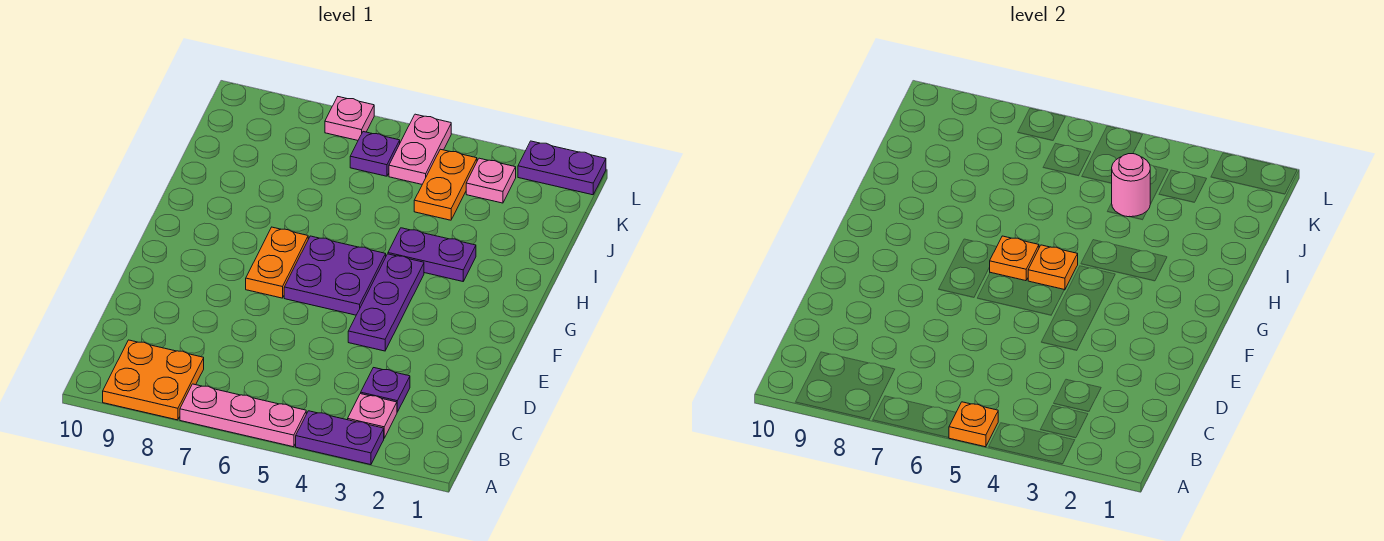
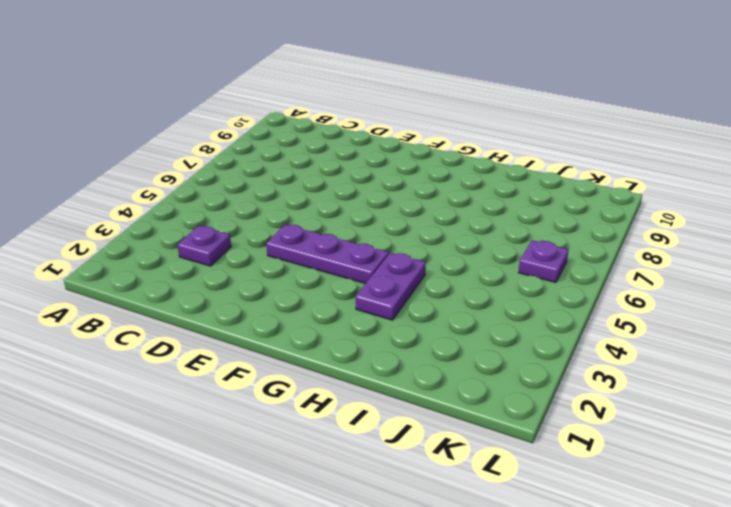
none -> purple plate A3:A4 level 1
none -> pink plate A5:A7 level 1
none -> orange plate A8:B9 level 1

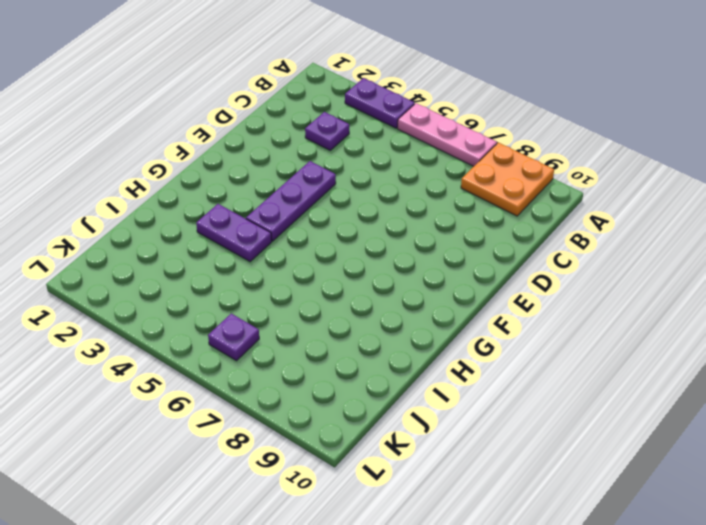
none -> pink plate B3 level 1
none -> purple plate F5:G6 level 1
none -> orange plate F7:G7 level 1

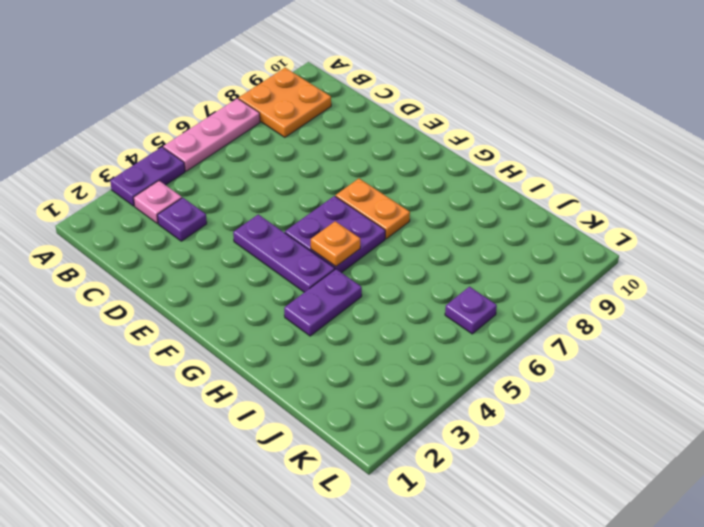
none -> orange plate J4:K4 level 1
none -> pink plate K3 level 1
none -> pink plate K5:L5 level 1

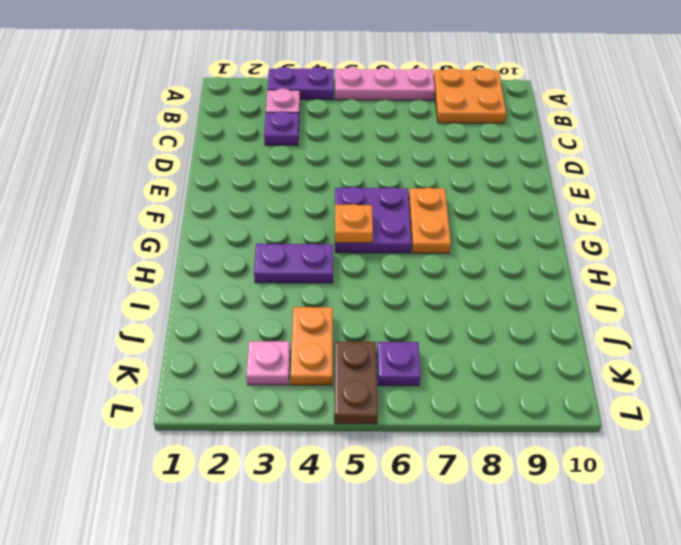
brown plate K5:L5 level 1 -> pink plate K5:L5 level 1
none -> purple plate E4:G4 level 1
none -> purple plate L1:L2 level 1
none -> pink plate L7 level 1

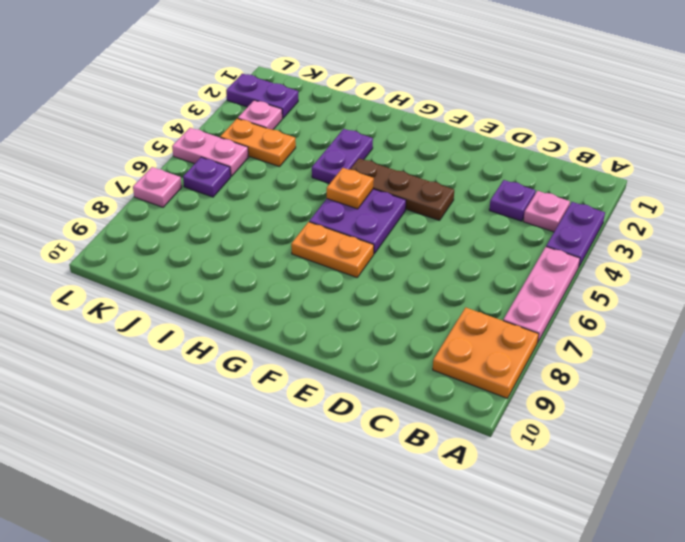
brown plate E4:G4 level 1 -> purple plate E4:G4 level 1
purple plate K2:L2 level 1 -> purple plate L1:L2 level 1
none -> orange plate A5 level 2
none -> orange plate G6 level 2
none -> pink round brick J4 level 2

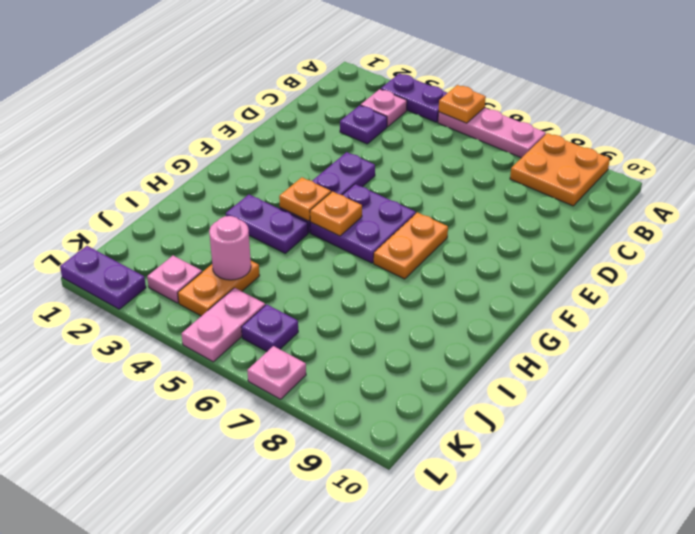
orange plate G4 level 2 -> orange plate G6 level 2

